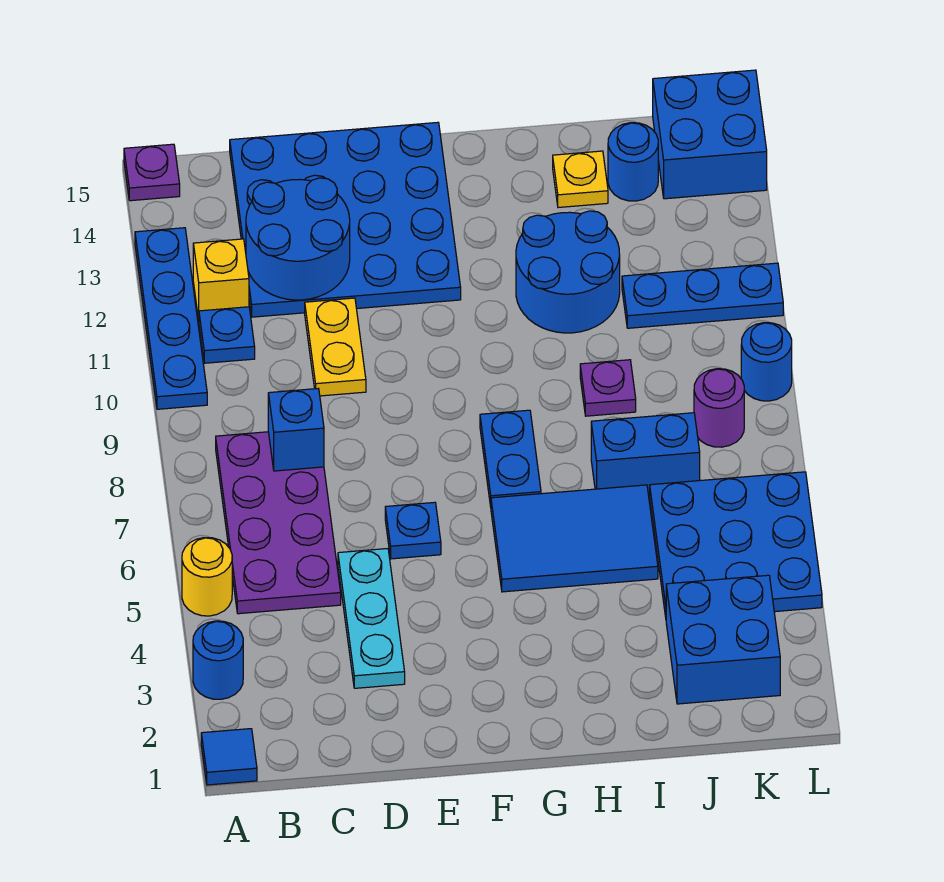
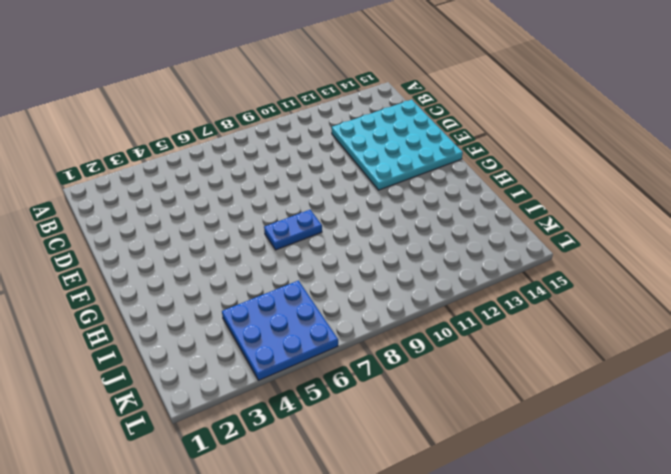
cyan plate C12:F15 level 1 -> blue plate C12:F15 level 1
none -> blue tile A1 level 1
none -> blue round brick A3 level 1
none -> yellow round brick A5 level 1

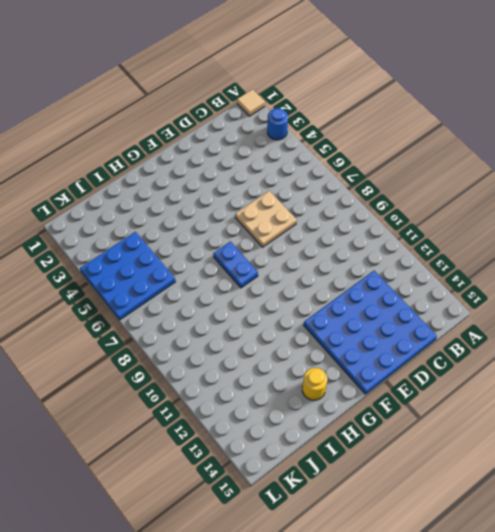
tan tile A1 level 1 -> blue tile A1 level 1
tan plate D6:E7 level 1 -> blue plate E6 level 1
yellow round brick H14 level 1 -> yellow round brick A5 level 1
none -> blue plate A10:A13 level 1
none -> purple plate A15 level 1
none -> purple plate B5:C8 level 1

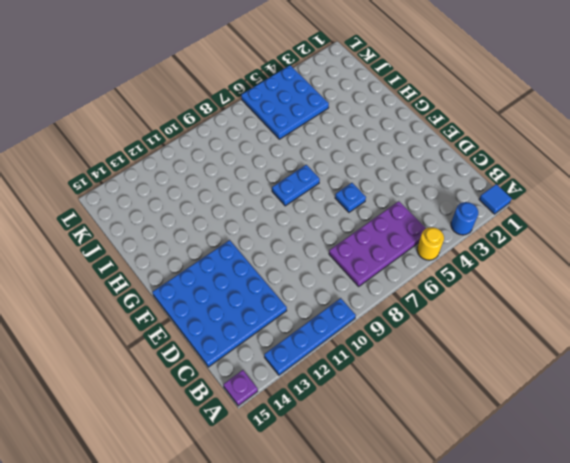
none -> blue plate B11 level 1
none -> yellow brick B12 level 1
none -> cyan plate D3:D5 level 1

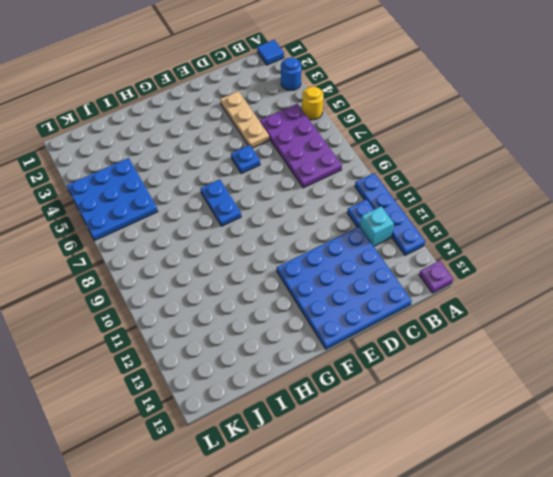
cyan brick B12 level 1 -> yellow brick B12 level 1
tan plate D3:D5 level 1 -> cyan plate D3:D5 level 1
none -> yellow plate D10:D11 level 1
none -> blue tile G5:I6 level 1
none -> blue round brick H11:I12 level 1

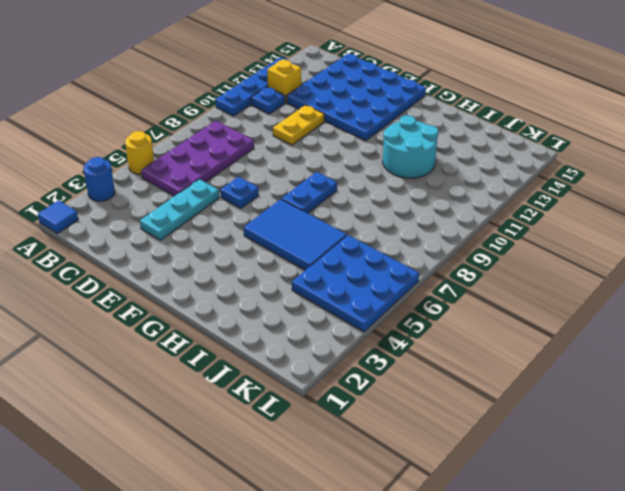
cyan round brick H11:I12 level 1 -> blue round brick H11:I12 level 1
none -> purple plate A15 level 1
none -> blue brick I7:J7 level 1
none -> purple plate I9 level 1

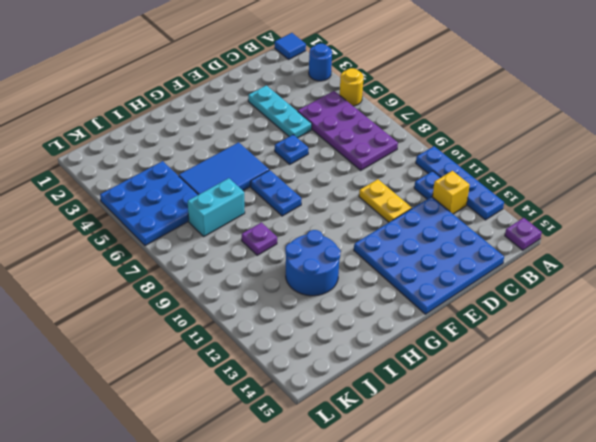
cyan brick I7:J7 level 1 -> blue brick I7:J7 level 1
none -> yellow plate I14 level 1
none -> blue brick J2:K3 level 1
none -> blue plate J11:L11 level 1

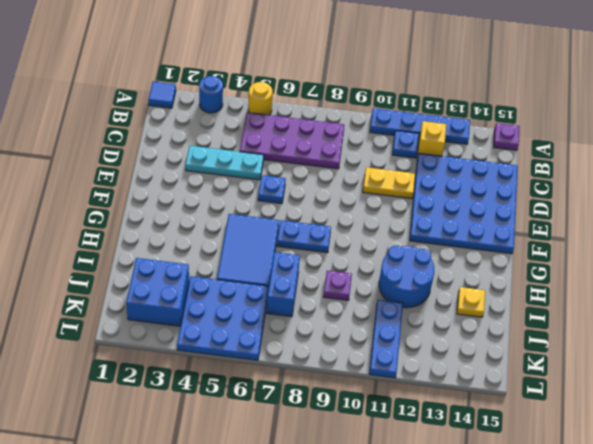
none -> blue round brick J14 level 1
none -> purple round brick K8 level 1
none -> blue brick K14:L15 level 1

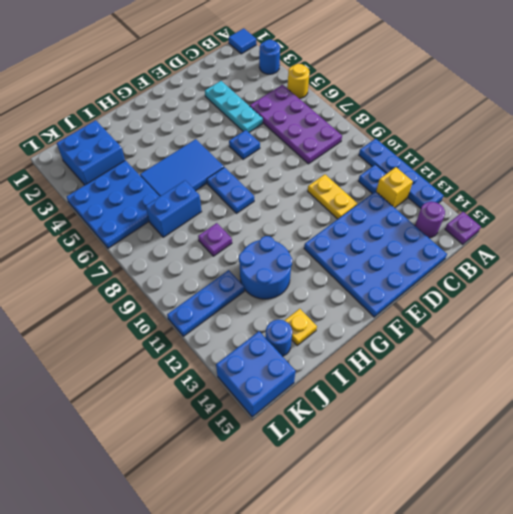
purple round brick B14 level 1 -> purple round brick K8 level 1
none -> blue round brick L9 level 1
none -> blue brick C8 level 2
none -> blue round brick C12:D13 level 2

